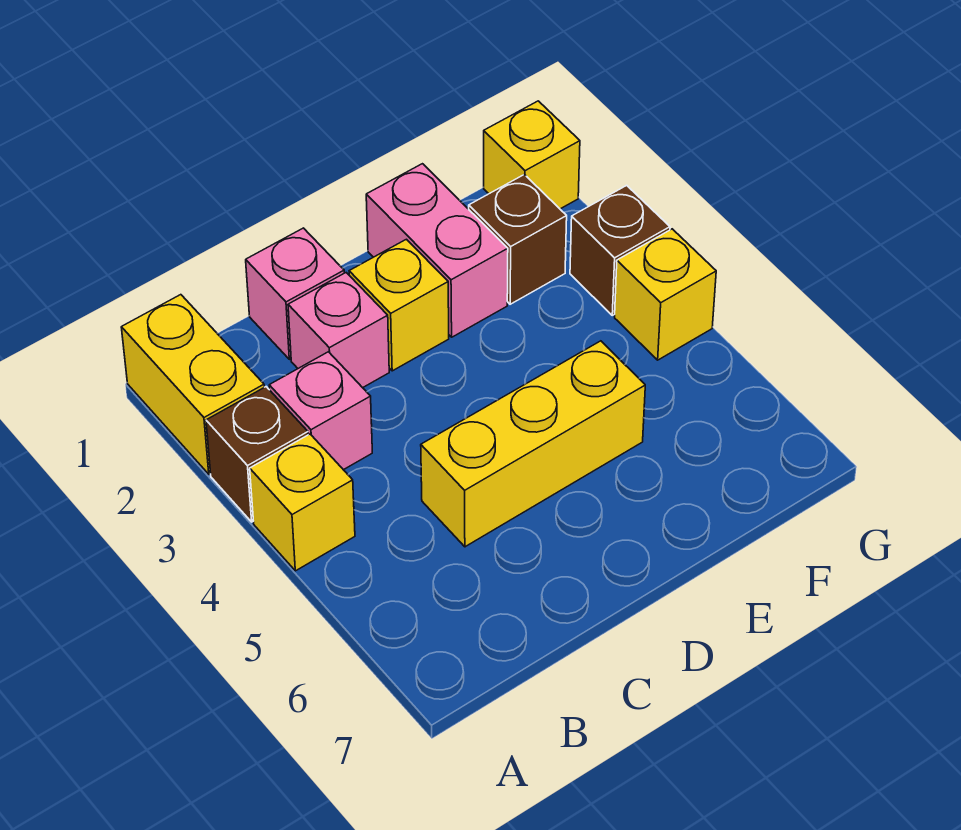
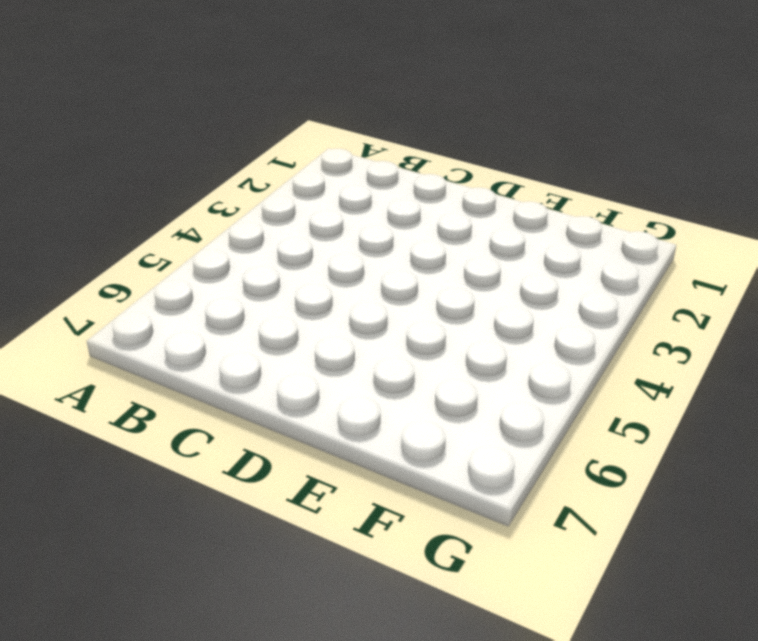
none -> yellow brick A1:A2 level 1
none -> brown brick A3 level 1
none -> yellow brick A4 level 1

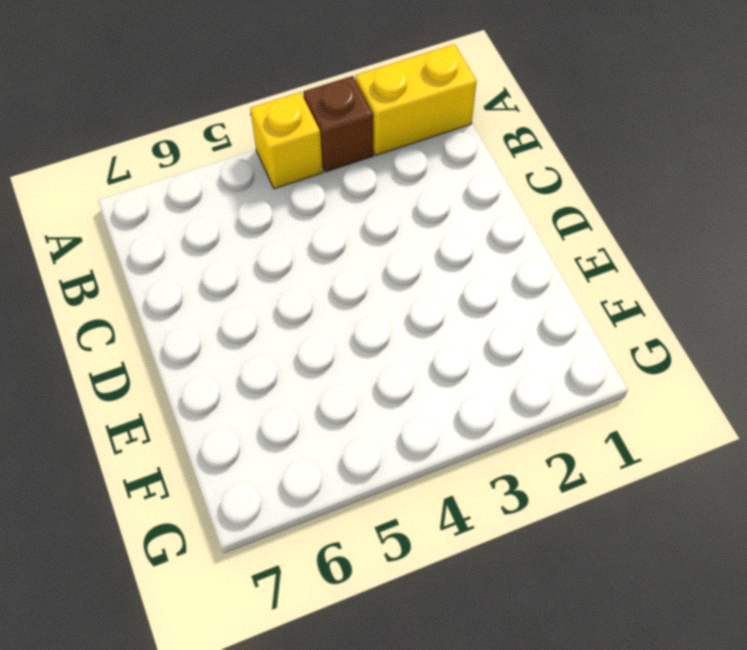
none -> pink brick B3 level 1
none -> pink brick C1 level 1
none -> pink brick C2 level 1

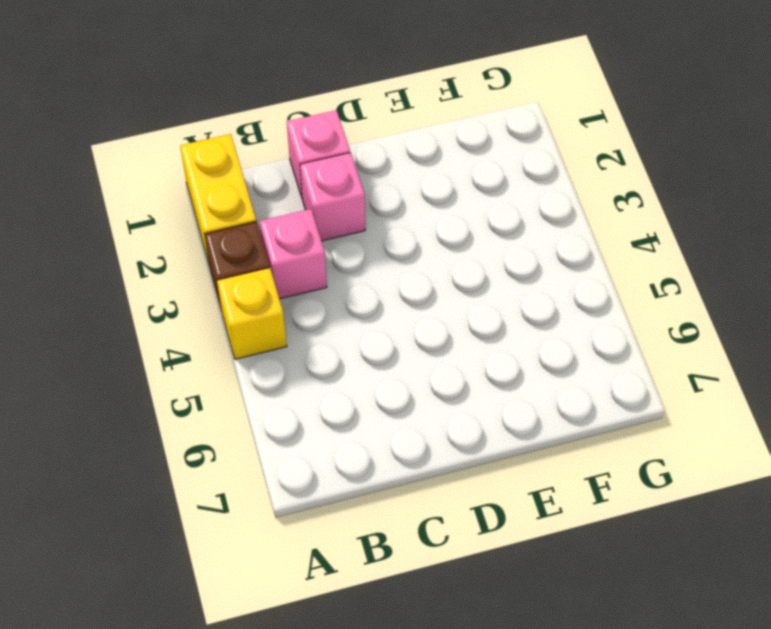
none -> yellow brick C5:E5 level 1
none -> yellow brick D2 level 1
none -> pink brick E1:E2 level 1

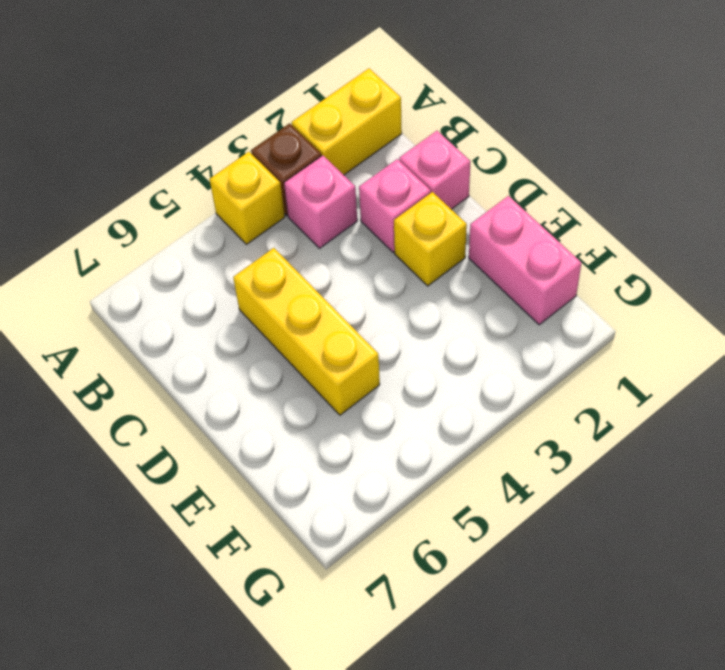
pink brick E1:F1 level 1 -> pink brick E1:E2 level 1
none -> brown brick F2 level 1
none -> yellow brick G1 level 1
none -> brown brick G3 level 1

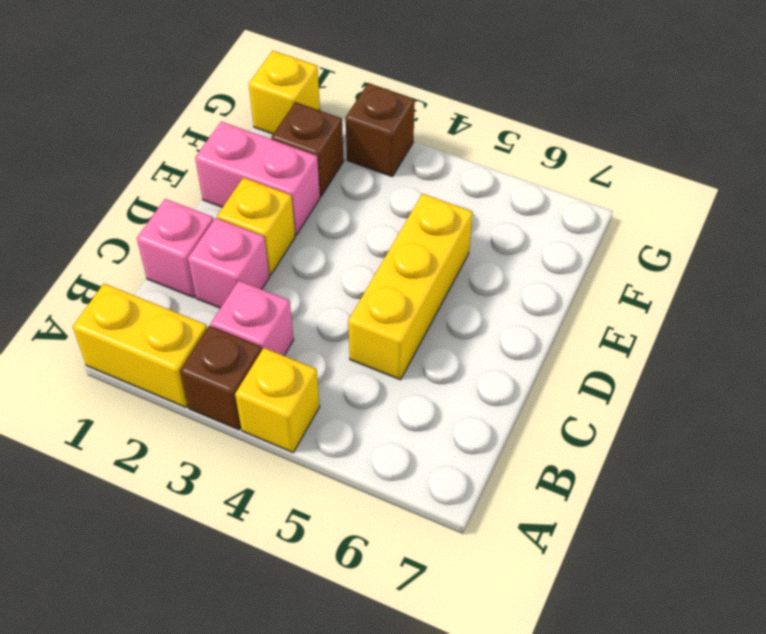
none -> yellow brick G4 level 1

